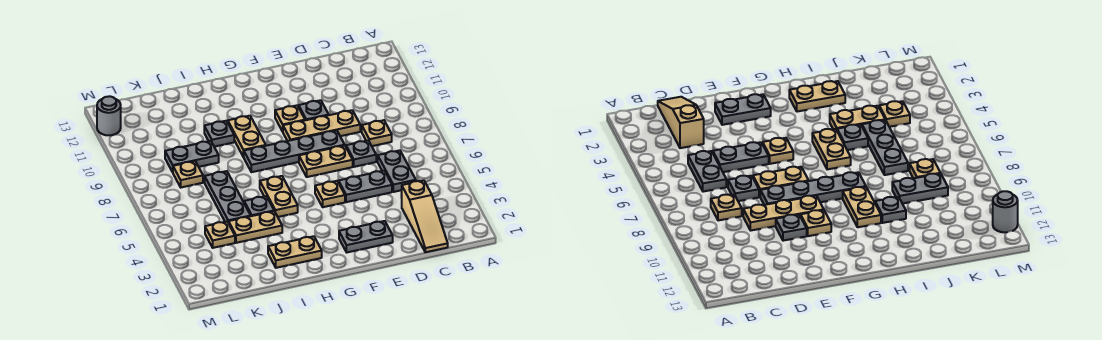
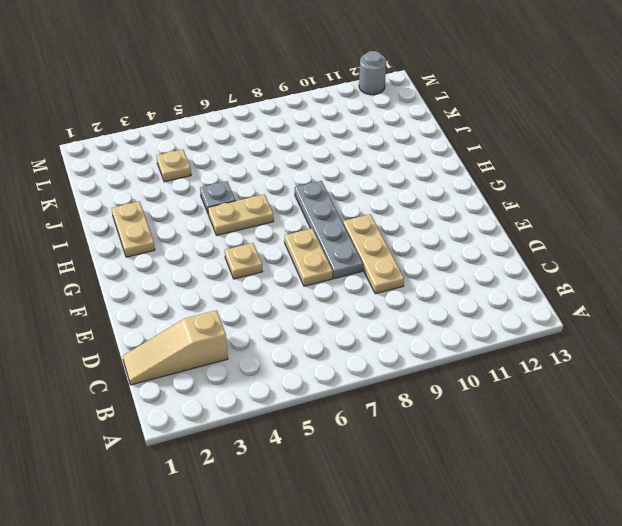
none -> grey plate C5:C6 level 1
none -> tan plate C8 level 1
none -> grey plate D5:E5 level 1

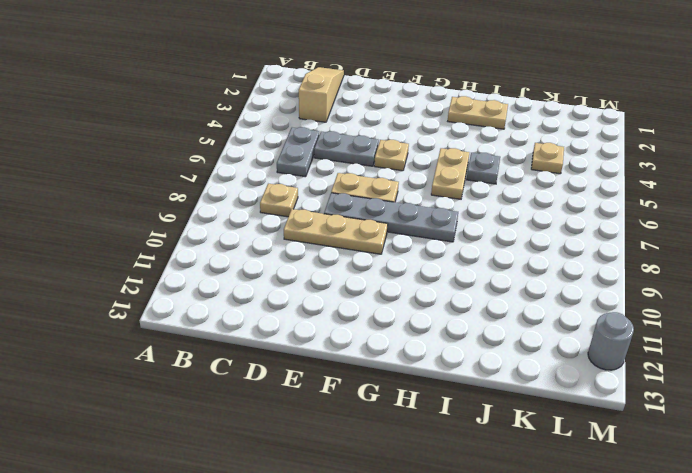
none -> grey plate D7 level 1
none -> grey plate E2:F2 level 1
none -> grey plate E10 level 1

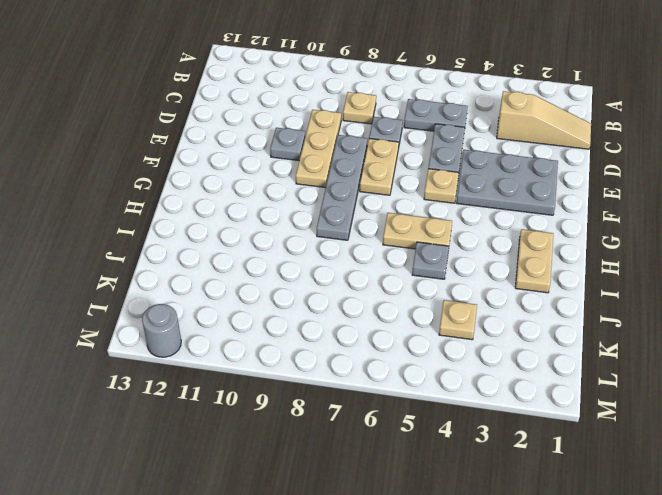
grey plate E2:F4 level 1 -> grey plate E2:F2 level 1
none -> tan plate F10 level 1
none -> tan plate H9:H10 level 1
none -> tan plate I4:J4 level 1

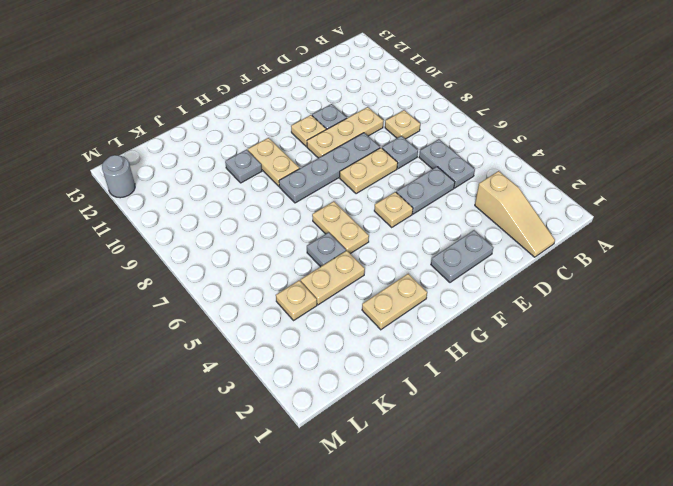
none -> grey plate J5:J7 level 1
none -> grey plate J9:K9 level 1
none -> tan plate K8 level 1

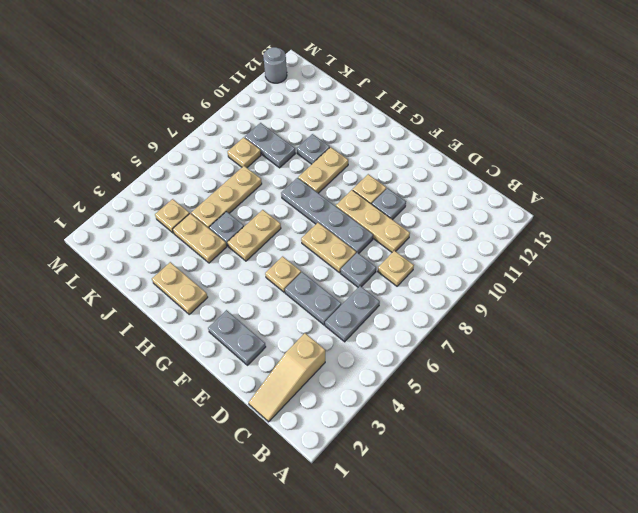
tan plate J5:J7 level 1 -> grey plate J5:J7 level 1

